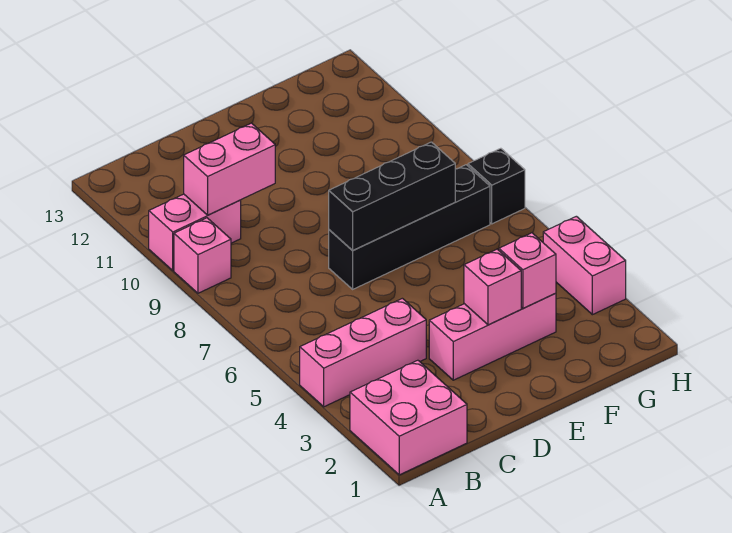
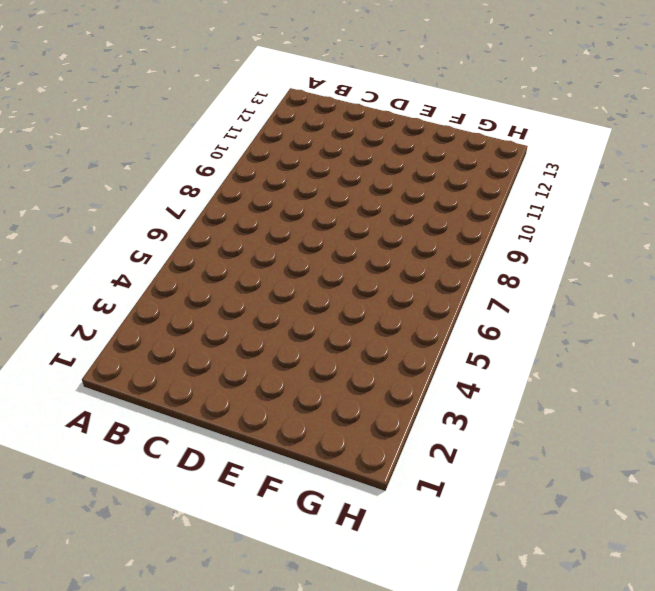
none -> pink brick A1:B2 level 1
none -> pink brick A4:C4 level 1
none -> pink brick A9 level 1

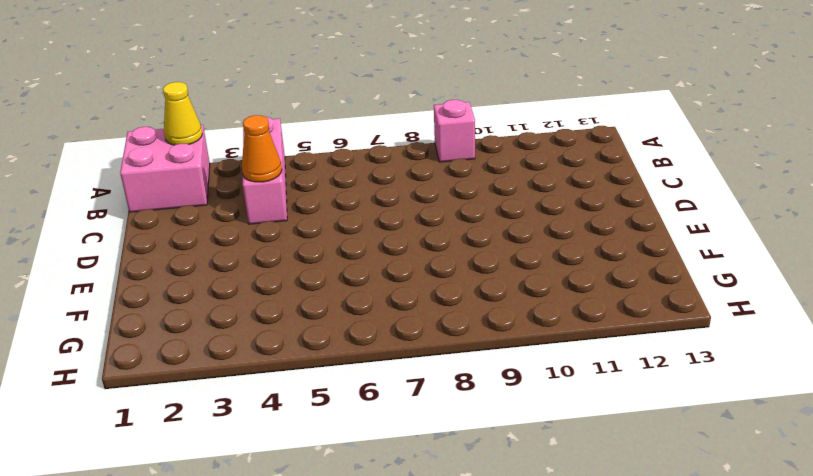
yellow cone A2 level 2 -> none
orange cone C4 level 2 -> none
none -> pink brick A10:B10 level 1
none -> pink brick D3:F3 level 1
none -> black brick D7:G7 level 1

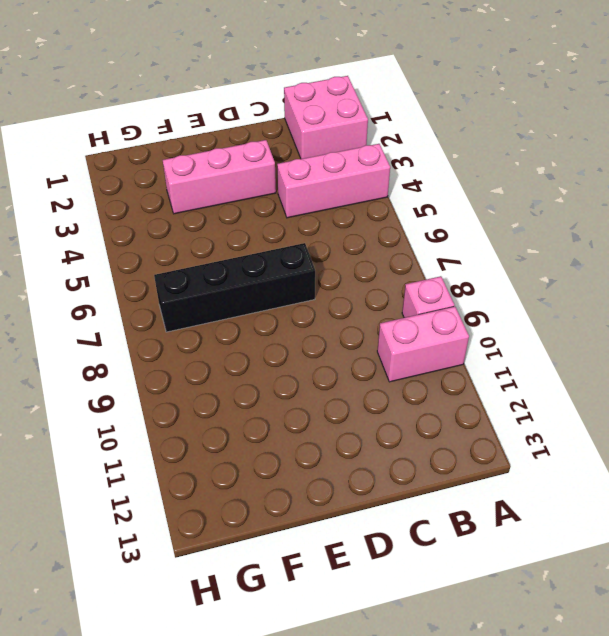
none -> pink brick H3:H4 level 1
none -> black brick H7 level 1
none -> pink brick B10:C10 level 2

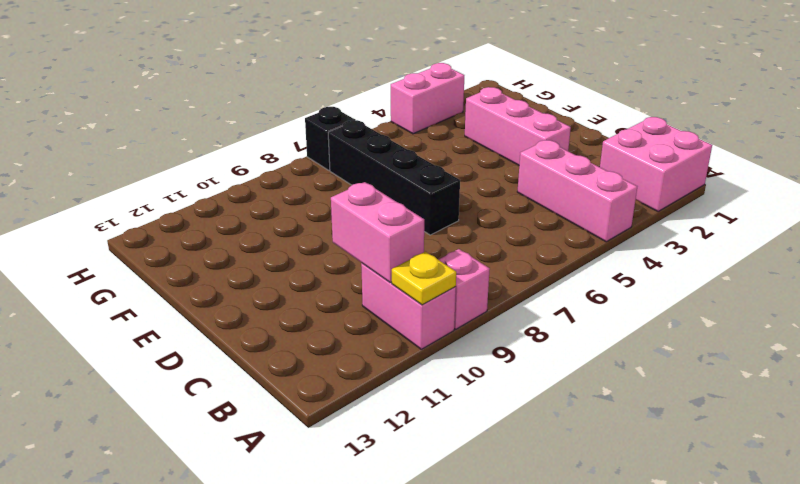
yellow plate A10 level 2 -> none
none -> black brick D7:F7 level 2
none -> pink brick E3 level 2
none -> pink brick F3 level 2

